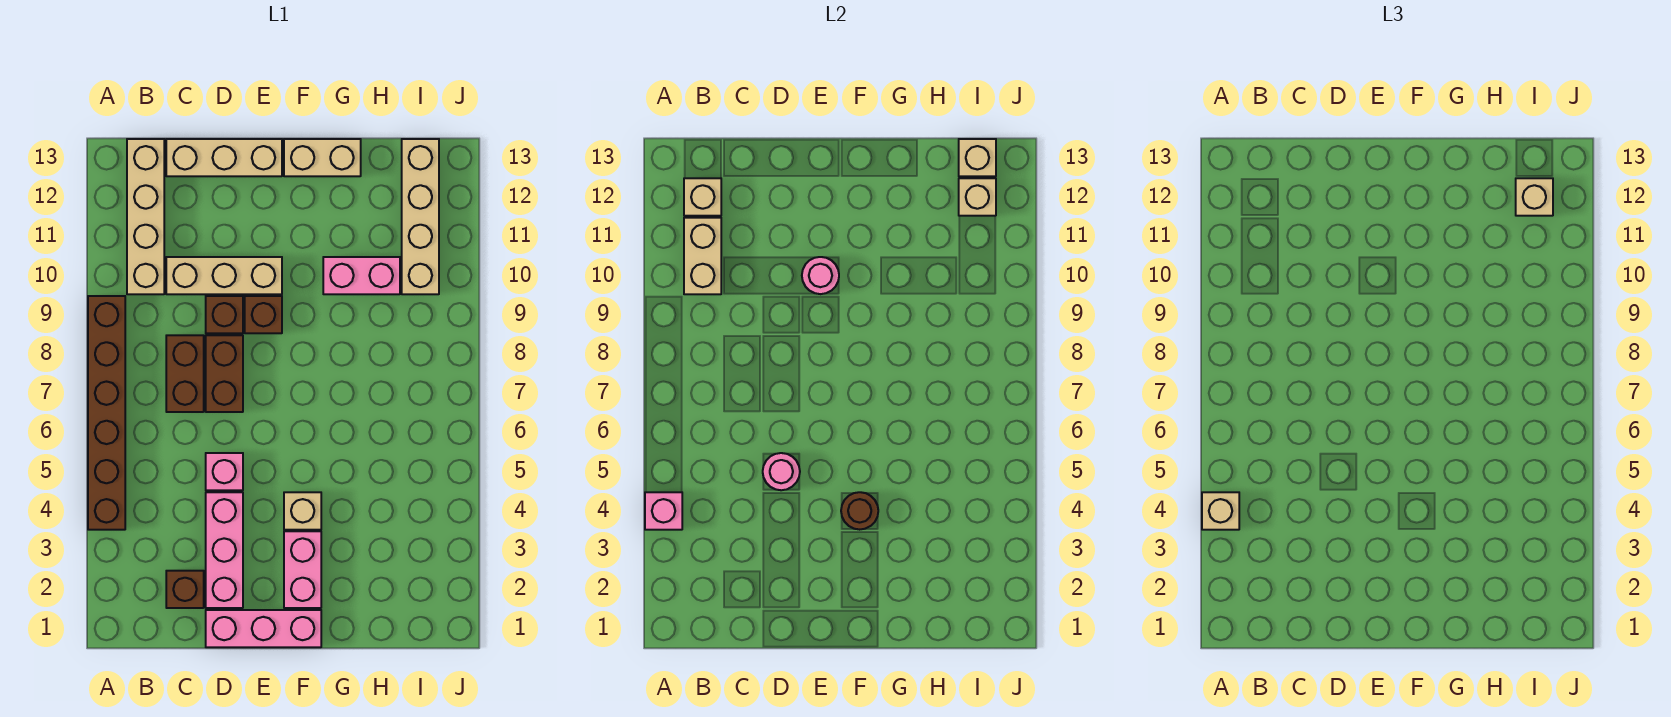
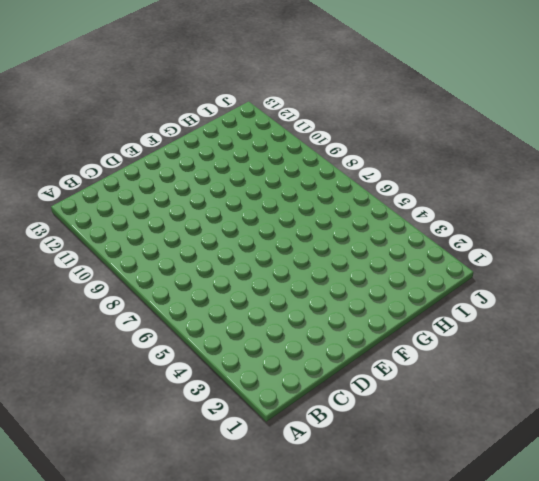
none -> brown brick A4:A9 level 1
none -> tan brick B10:B13 level 1
none -> brown brick C2 level 1

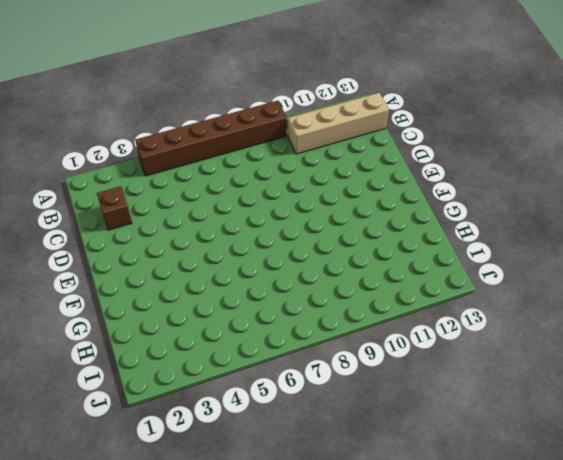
none -> brown brick C7:C8 level 1
none -> tan brick C10:E10 level 1
none -> tan brick C13:E13 level 1

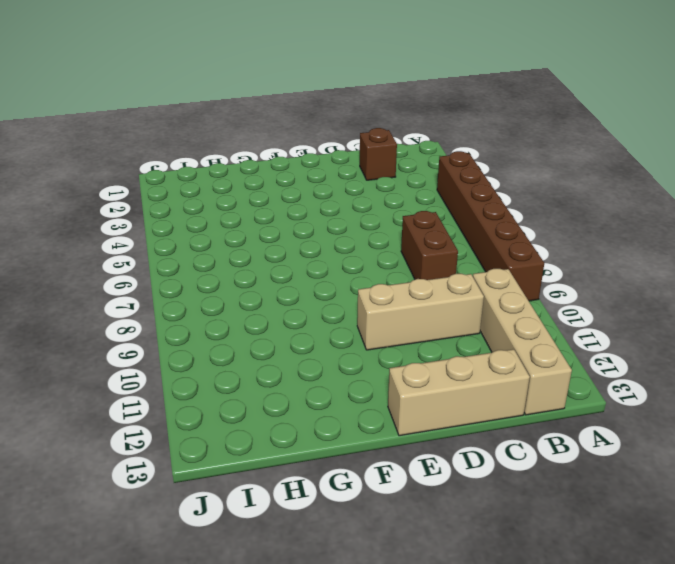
none -> pink brick D1:F1 level 1
none -> pink brick D2:D4 level 1
none -> pink brick D5 level 1

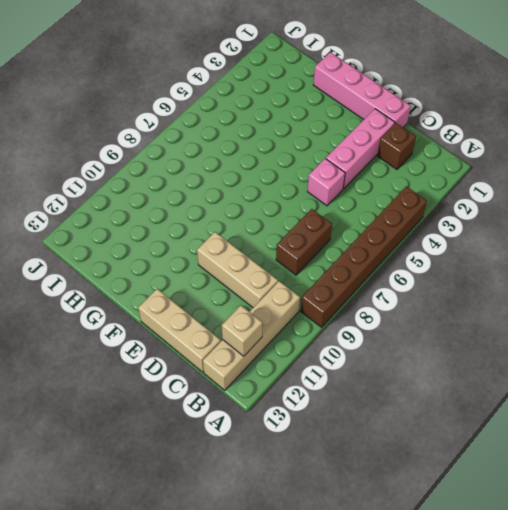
pink brick D1:G1 level 1 -> pink brick D1:F1 level 1
none -> brown brick D7:D8 level 1
none -> brown brick D9 level 1
none -> brown brick E9 level 1

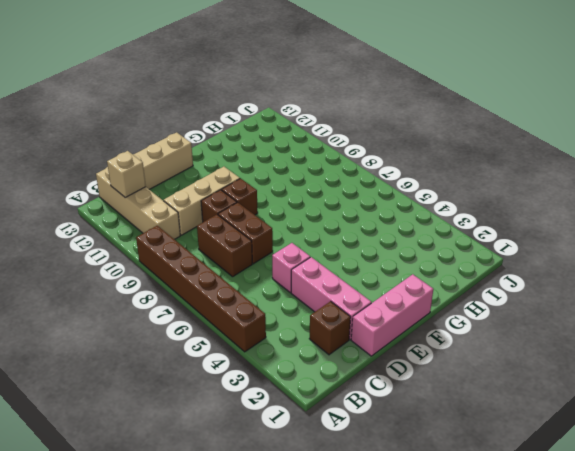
none -> pink brick F2:F3 level 1
none -> tan brick F4 level 1
none -> tan brick F13:G13 level 1

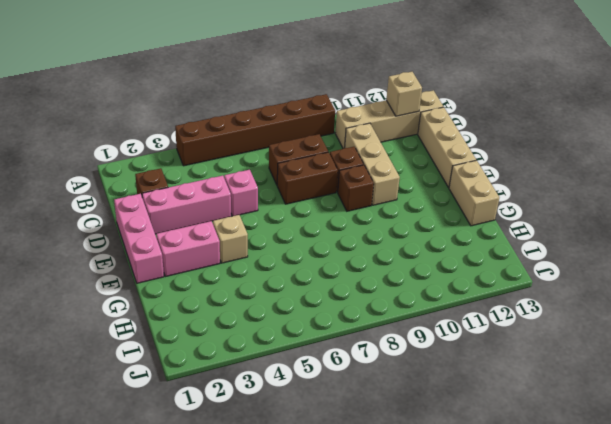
none -> pink brick G10:H10 level 1
none -> tan brick I10:I13 level 1
none -> pink brick A4 level 2

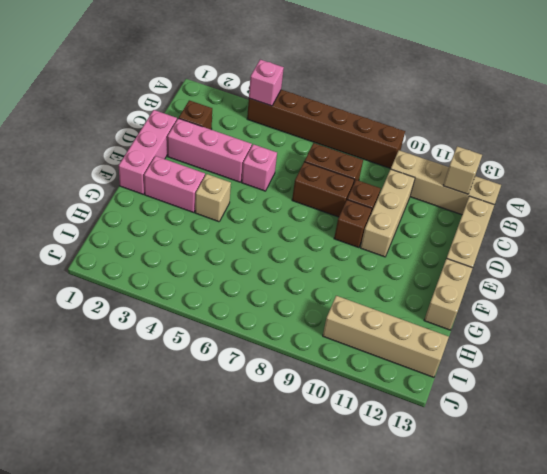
none -> pink brick G10:H10 level 1
none -> tan brick B10:B11 level 2
none -> pink round brick D5 level 2

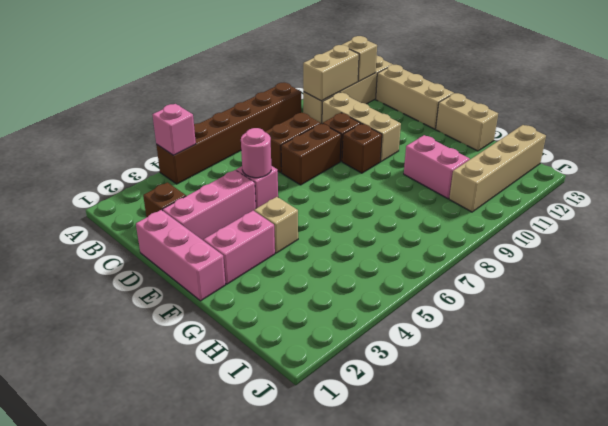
none -> pink round brick E10 level 2
none -> brown round brick F4 level 2
none -> tan brick I12 level 2

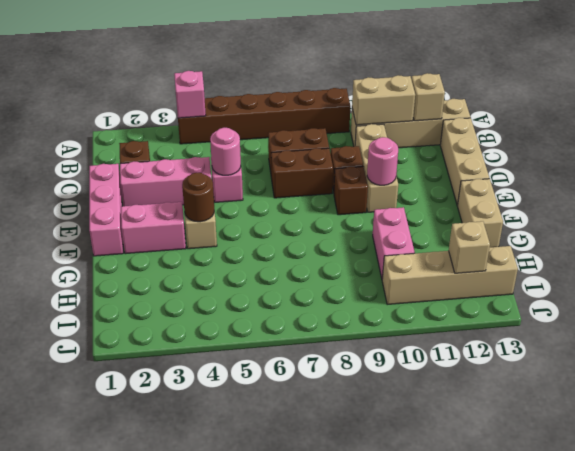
none -> tan brick I13 level 2
none -> tan brick A4 level 3
none -> tan brick I12 level 3

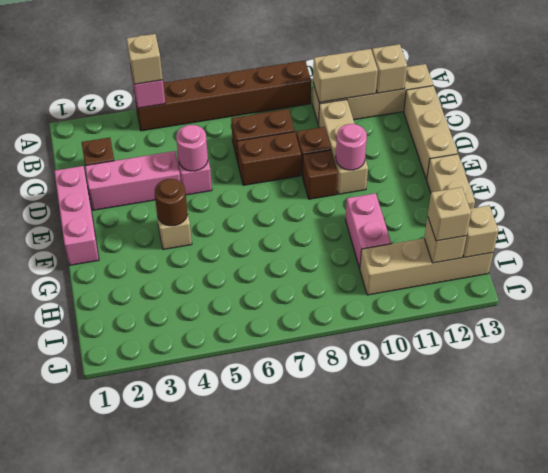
none -> pink brick F2:F3 level 1

